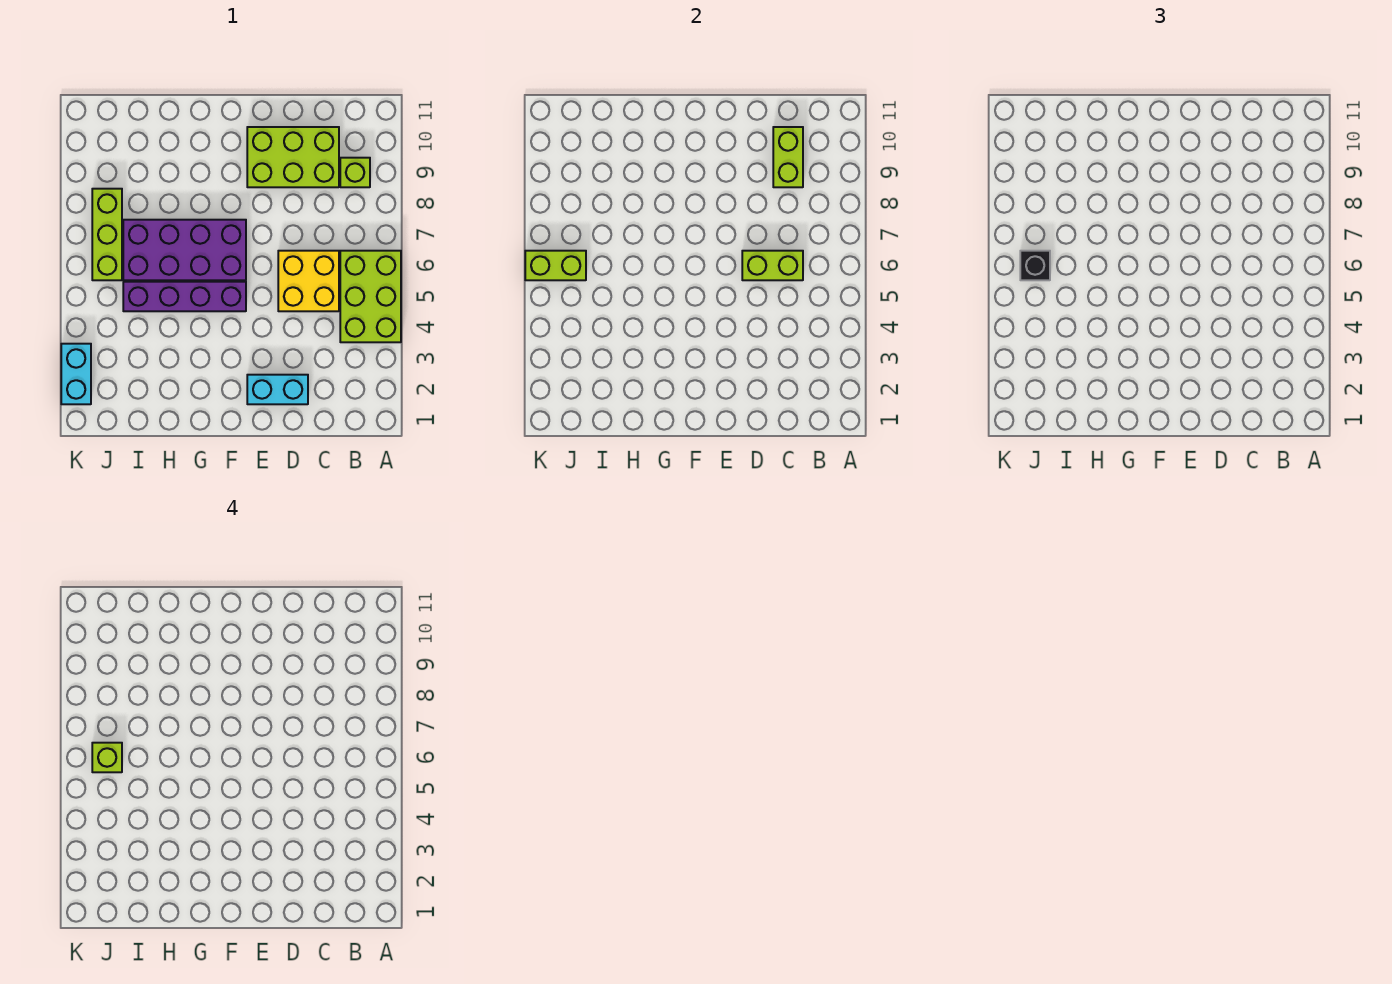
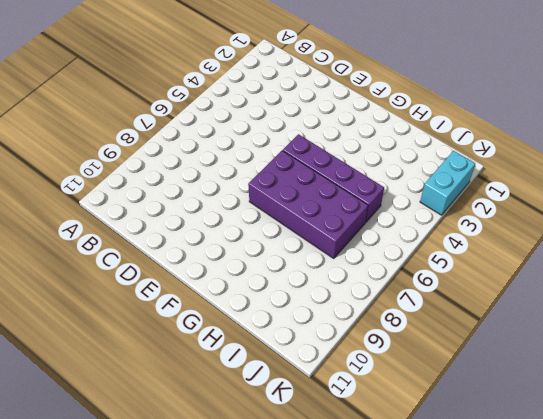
none -> lime brick A4:B6 level 1
none -> lime brick B9 level 1
none -> yellow brick C5:D6 level 1

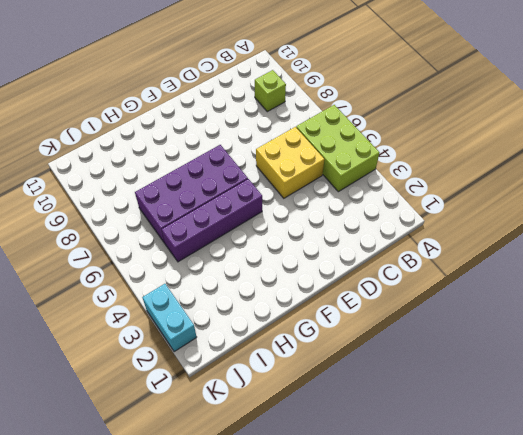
none -> lime brick C9:E10 level 1
none -> cyan brick D2:E2 level 1
none -> lime brick J6:J8 level 1

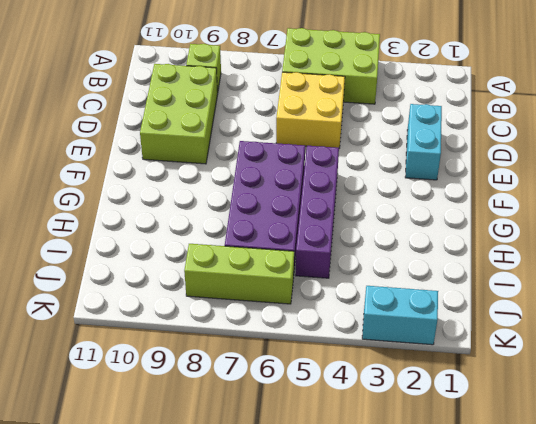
none -> lime brick C6:D6 level 2
none -> lime brick C9:C10 level 2
none -> lime brick J6:K6 level 2

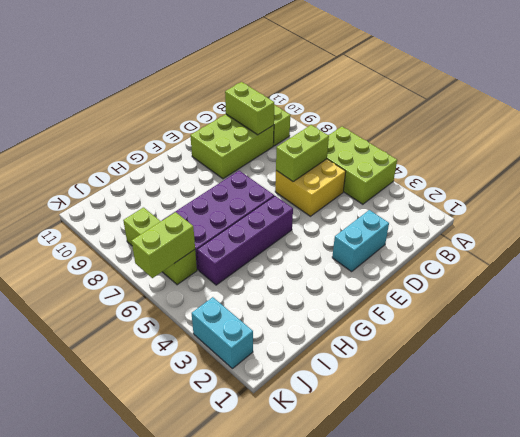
none -> black brick J6 level 3
none -> lime brick J6 level 4

